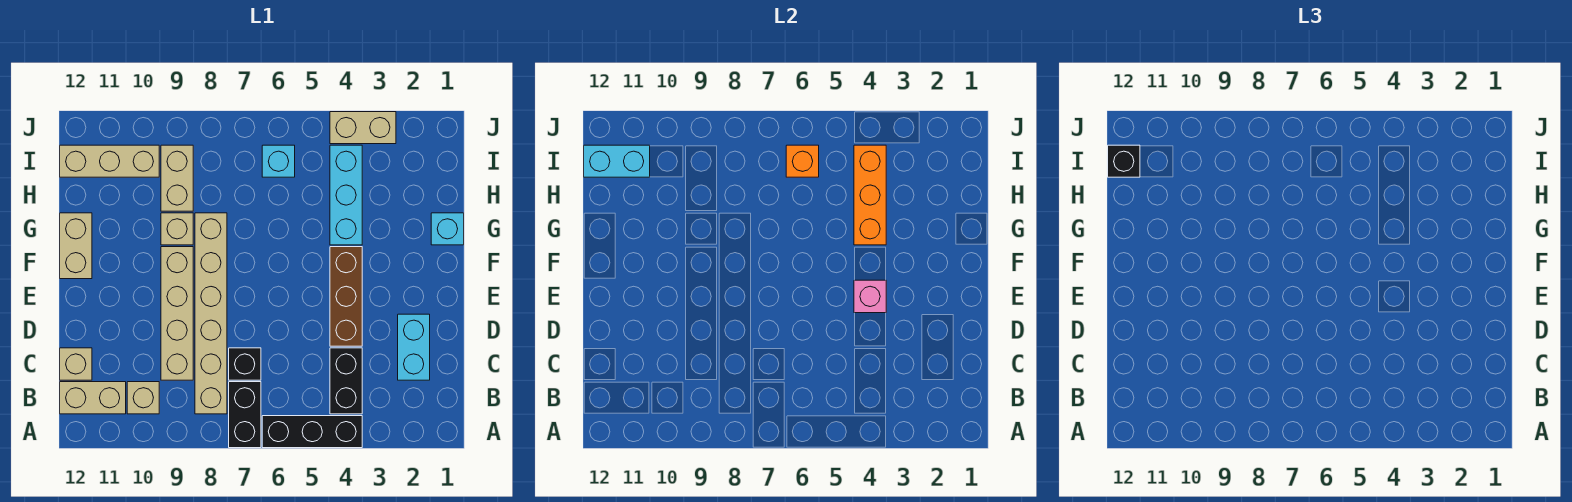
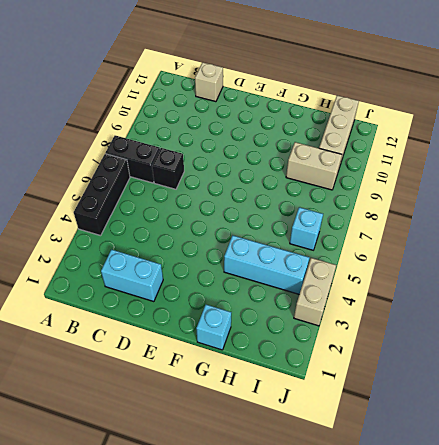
none -> black brick B4:C4 level 1
none -> tan brick B8:G8 level 1
none -> tan brick B10 level 1

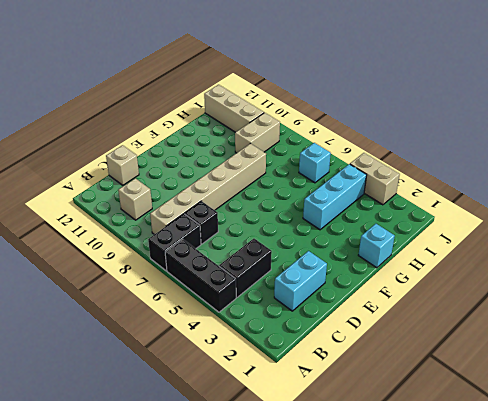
none -> tan brick B11:B12 level 1
none -> tan brick C9:F9 level 1
none -> brown brick D4:F4 level 1

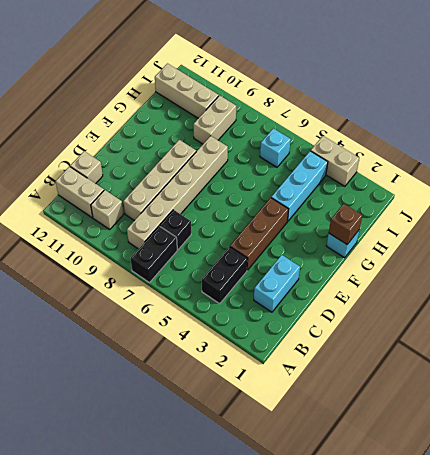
brown brick G1 level 2 -> none
none -> black brick A4:A6 level 1
none -> tan brick F12:G12 level 1
none -> tan brick G9 level 1

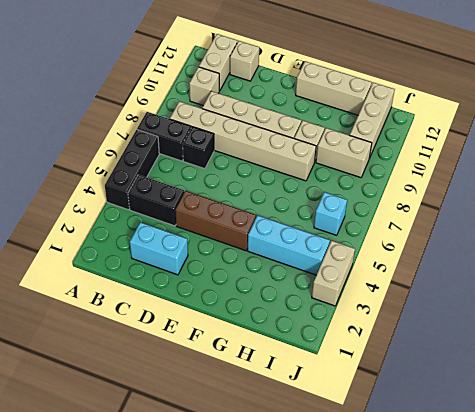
tan brick F12:H12 level 1 -> tan brick F12:G12 level 1
none -> cyan brick G1 level 1
none -> pink brick E4 level 2
none -> orange brick G4:I4 level 2

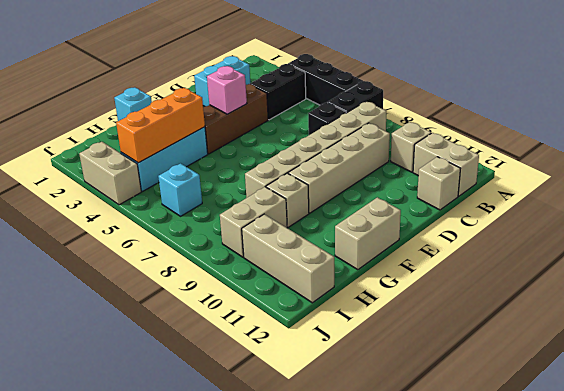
none -> orange brick I6 level 2
none -> cyan brick I11:I12 level 2
none -> black brick I12 level 3

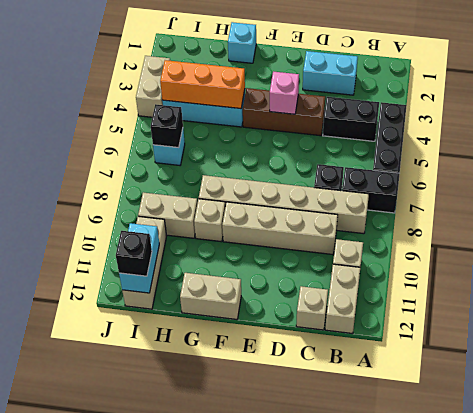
black brick I6 level 2 -> orange brick I6 level 2

